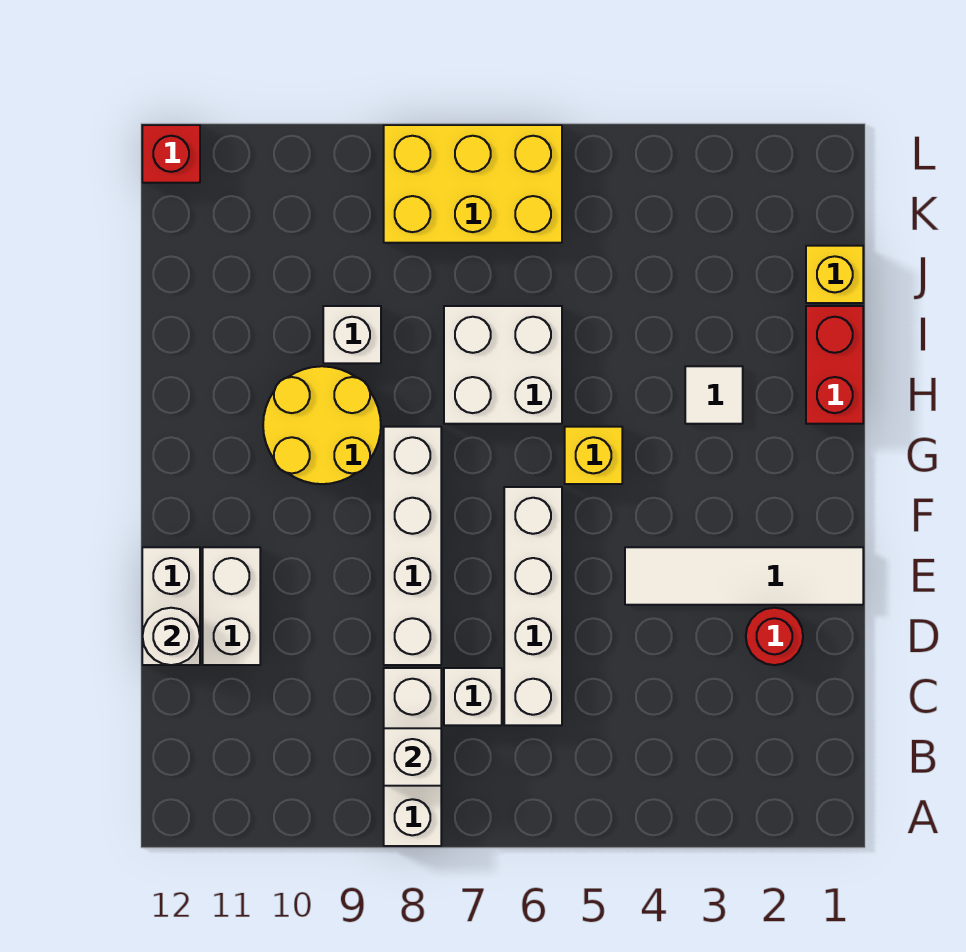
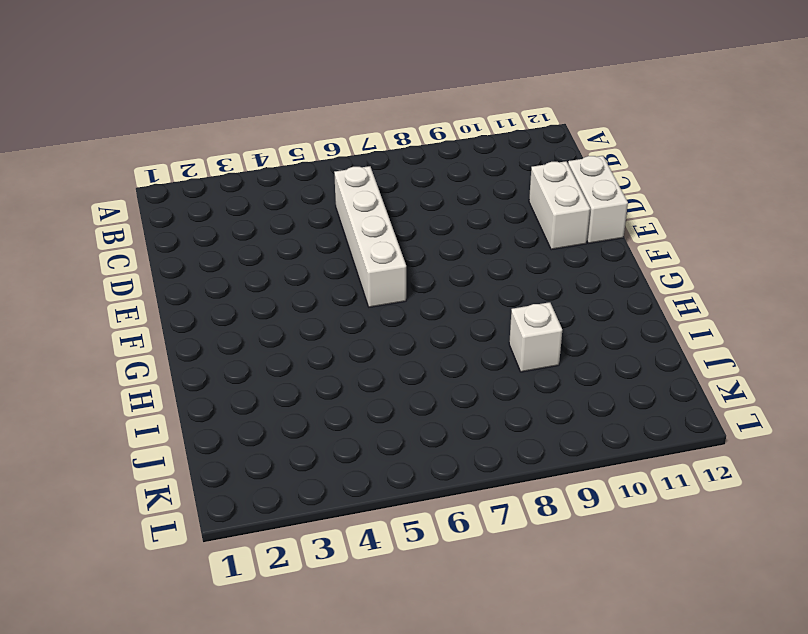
none -> white brick A8:C8 level 1
none -> white brick C7 level 1
none -> red round brick D2 level 1

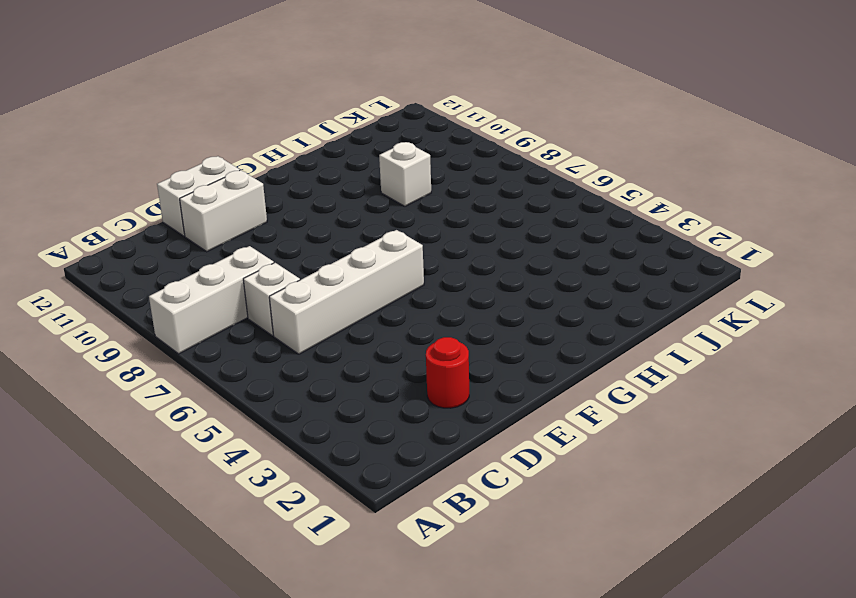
none -> white brick D8:G8 level 1
none -> white tile E1:E4 level 1
none -> yellow brick G5 level 1

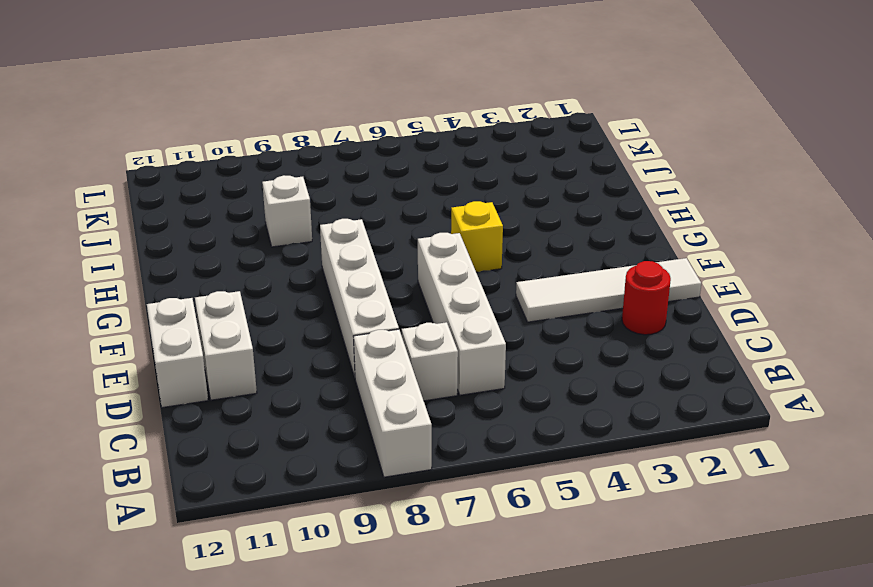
none -> yellow round brick G9:H10 level 1
none -> red brick H1:I1 level 1
none -> white tile H3 level 1

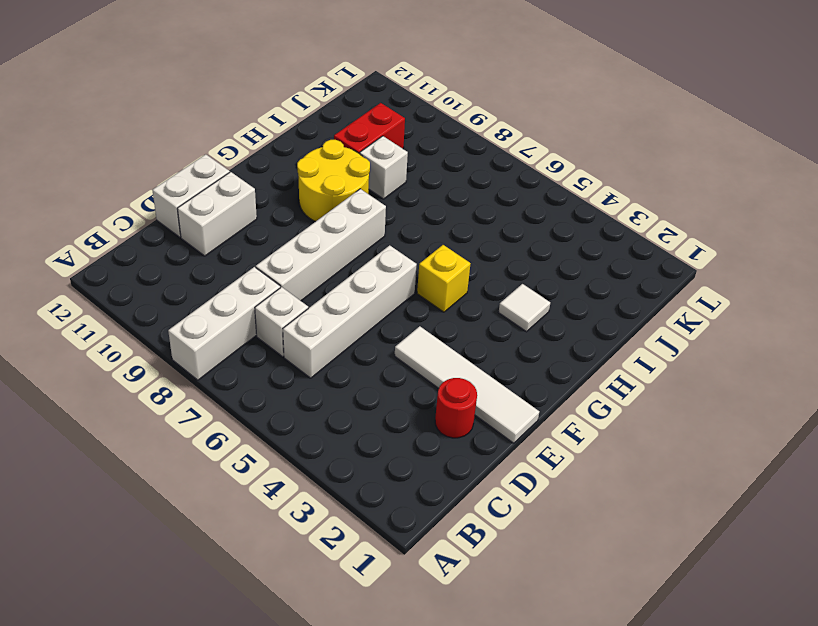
red brick I10:J10 level 1 -> red brick H1:I1 level 1
none -> white brick H6:I7 level 1
none -> yellow brick J1 level 1
none -> yellow brick K6:L8 level 1

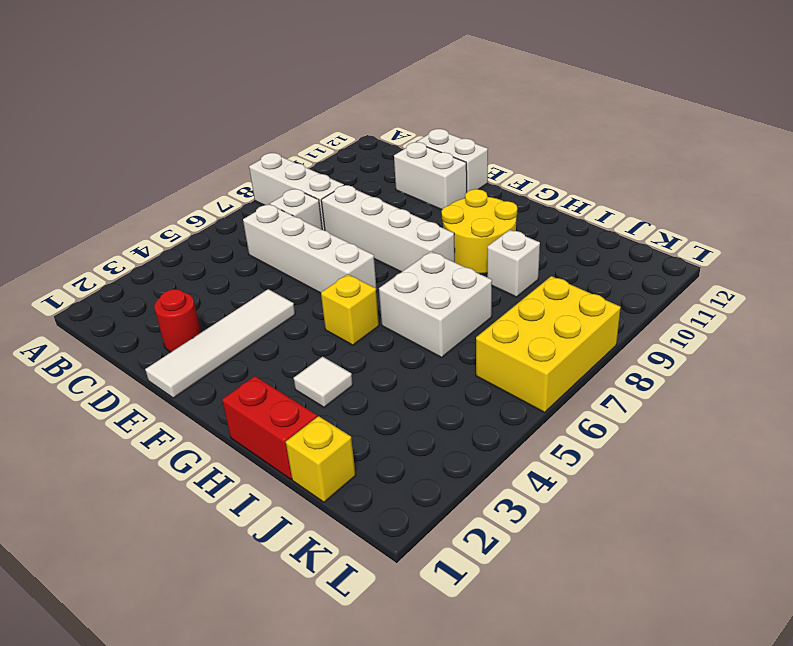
none -> red brick L12 level 1
none -> white brick B8 level 2
none -> white round brick D12 level 2

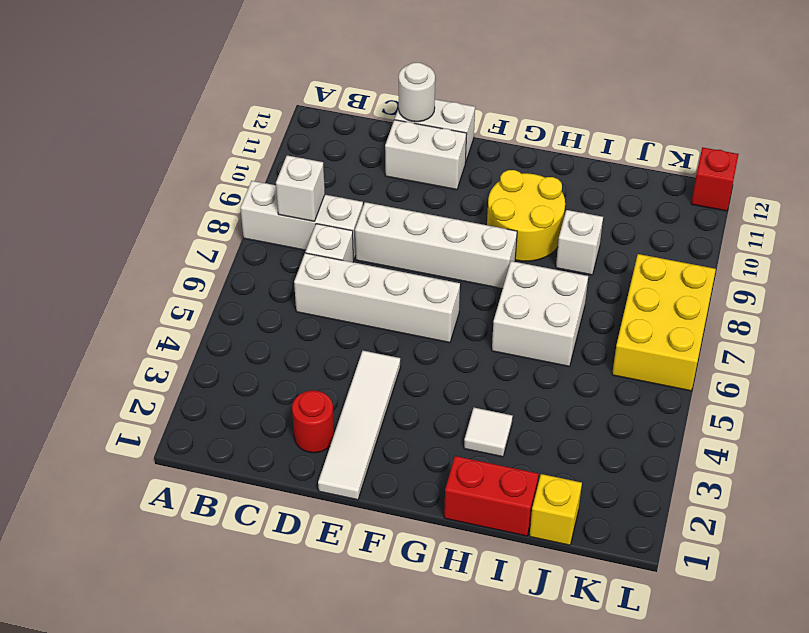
none -> yellow brick G5 level 1

